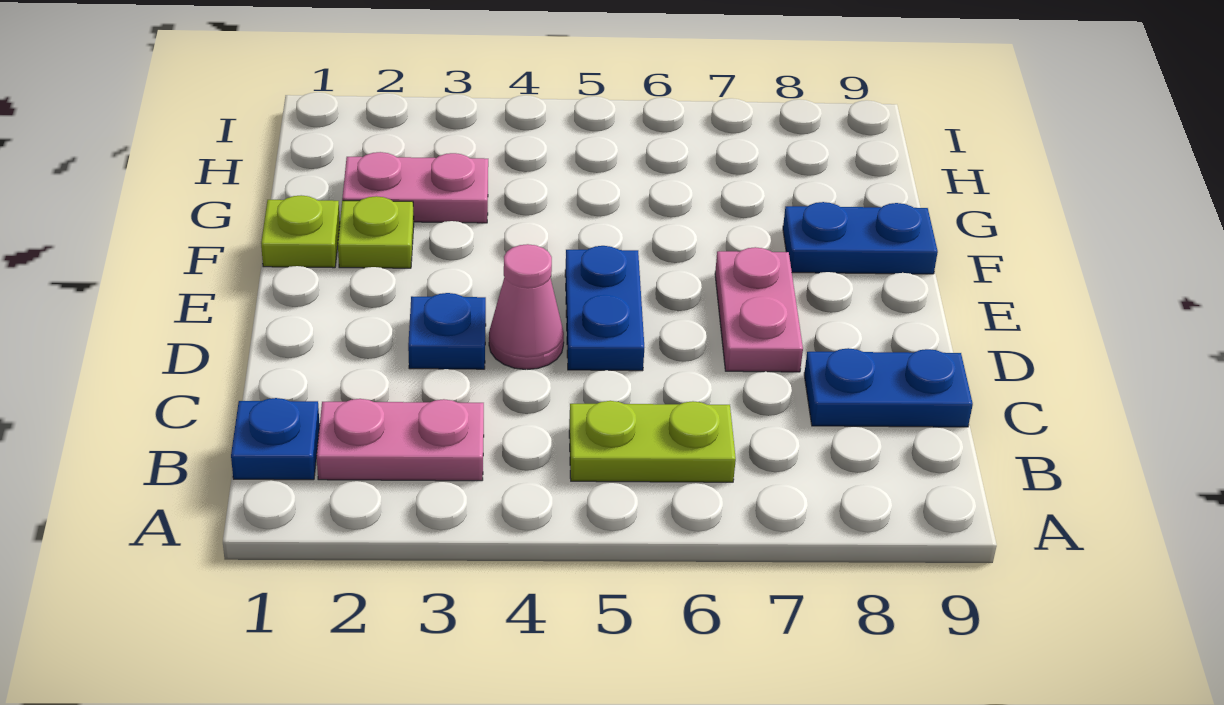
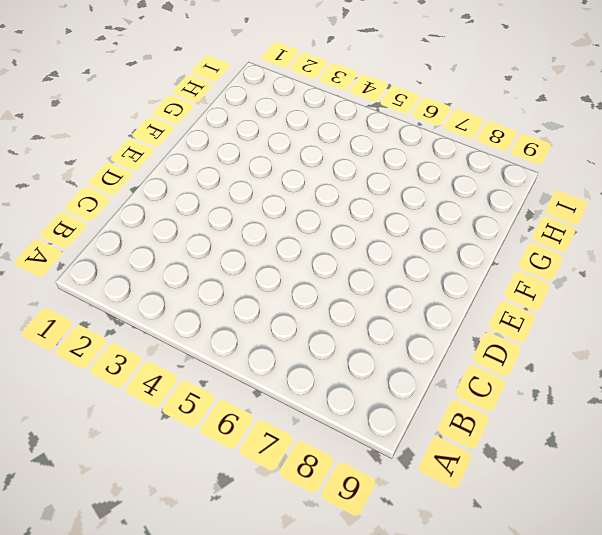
none -> blue plate B1 level 1
none -> pink plate B2:B3 level 1
none -> lime plate B5:B6 level 1

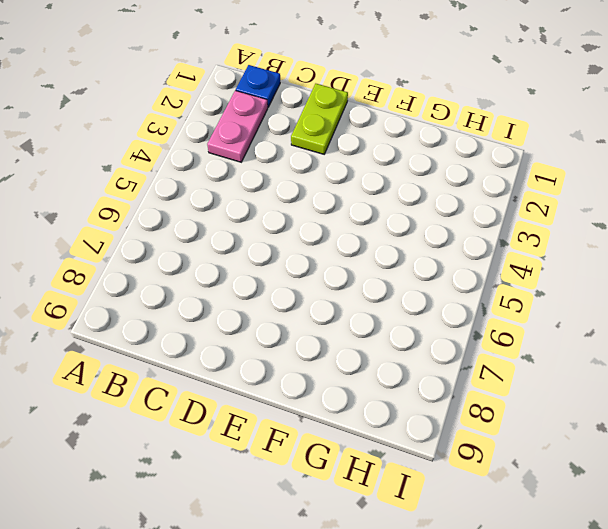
lime plate D1:D2 level 1 -> lime plate B5:B6 level 1
none -> blue plate C8:C9 level 1
none -> blue plate D3 level 1
none -> pink cone D4 level 1

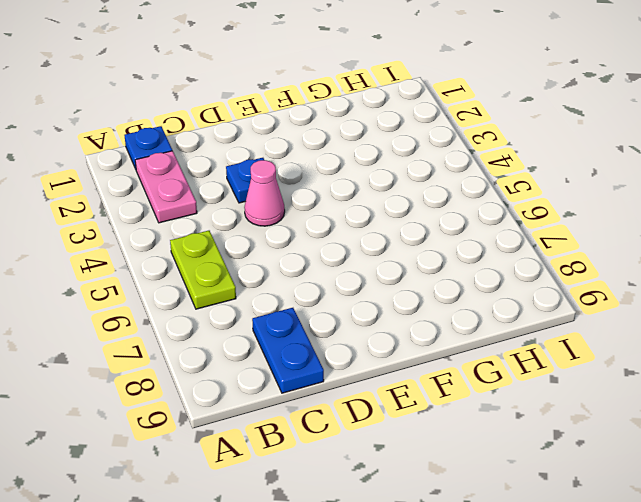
none -> blue plate D5:E5 level 1
none -> pink plate D7:E7 level 1
none -> lime plate F1 level 1

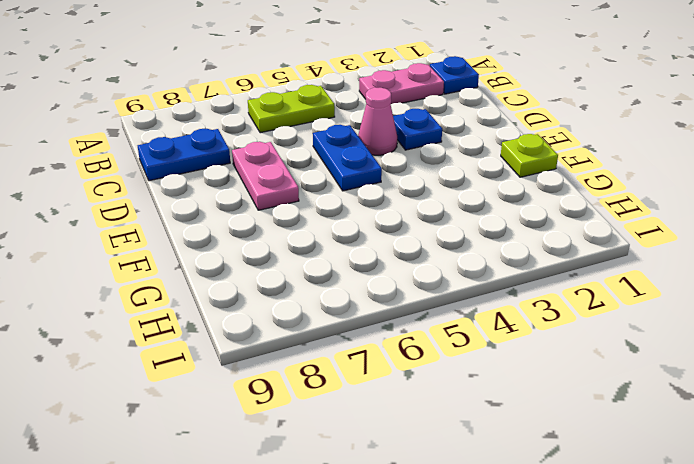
none -> lime plate F2 level 1
none -> blue plate F8:F9 level 1
none -> pink plate G2:G3 level 1

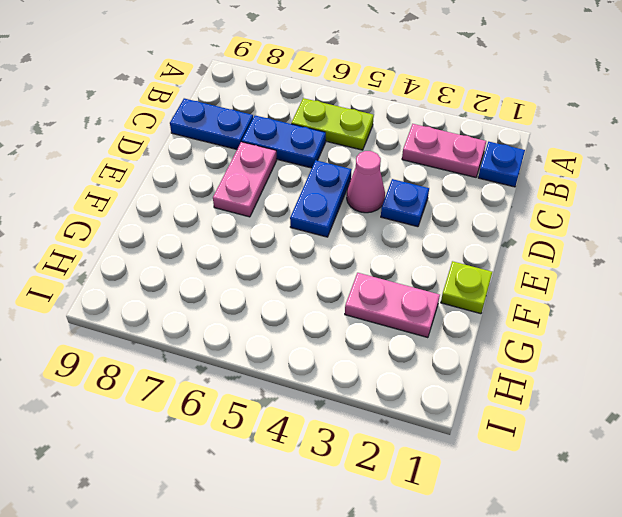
blue plate C6:C7 level 1 -> blue plate F8:F9 level 1
none -> lime plate F2 level 1

